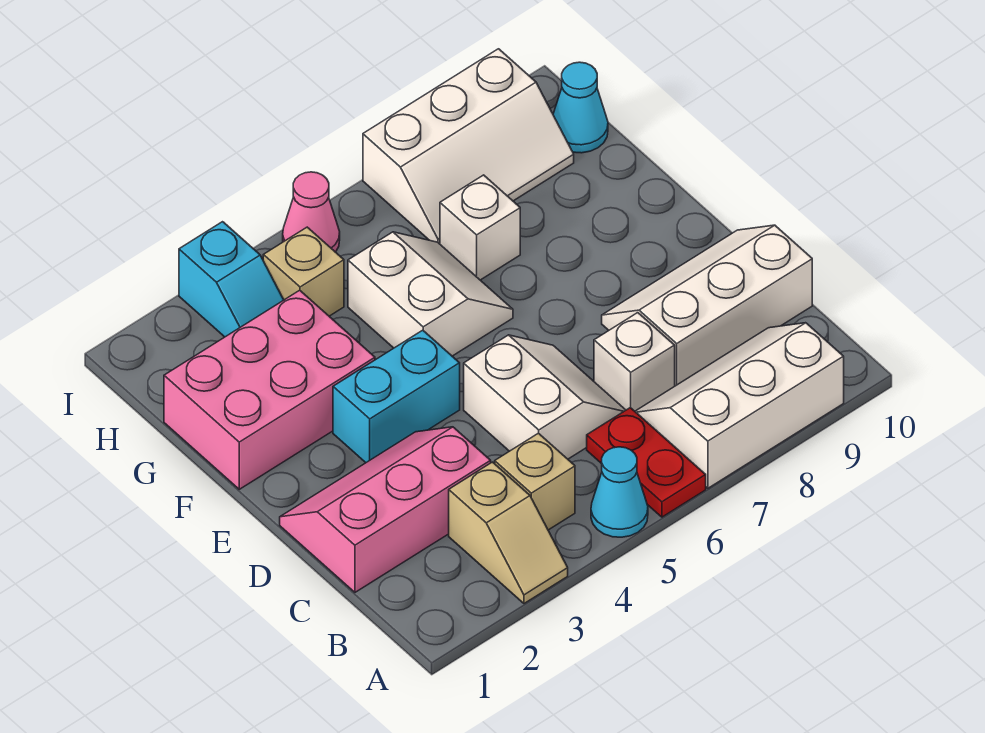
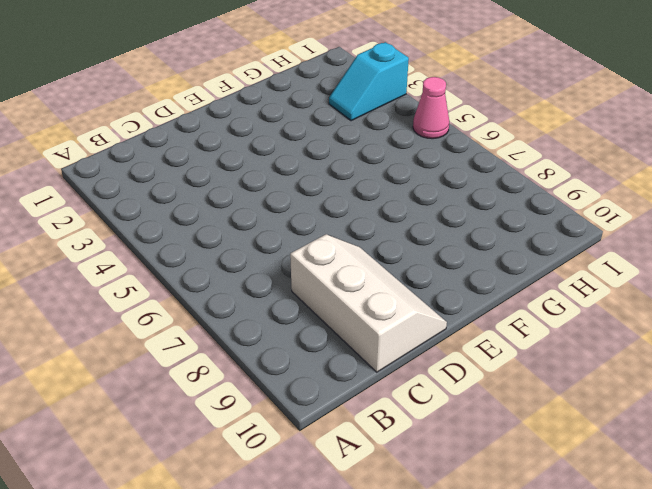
none -> tan slope A3:B3 level 1 top B
none -> cyan cone A5 level 1
none -> red plate A6:B6 level 1

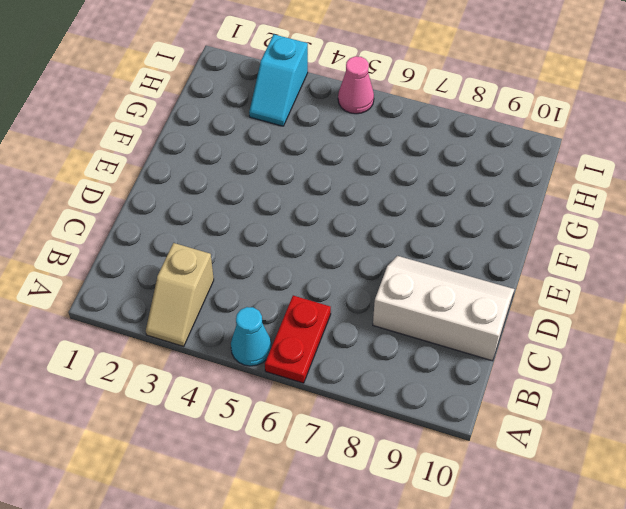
none -> white slope A7:B9 level 1 top A
none -> tan brick B4 level 1
none -> pink slope C1:D3 level 1 top C

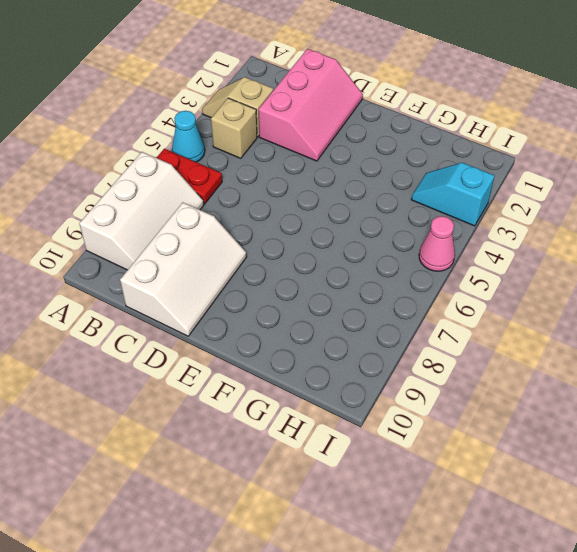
none -> white slope C5:D6 level 1 top 5
none -> white brick C7 level 1
none -> cyan brick E3:E4 level 1

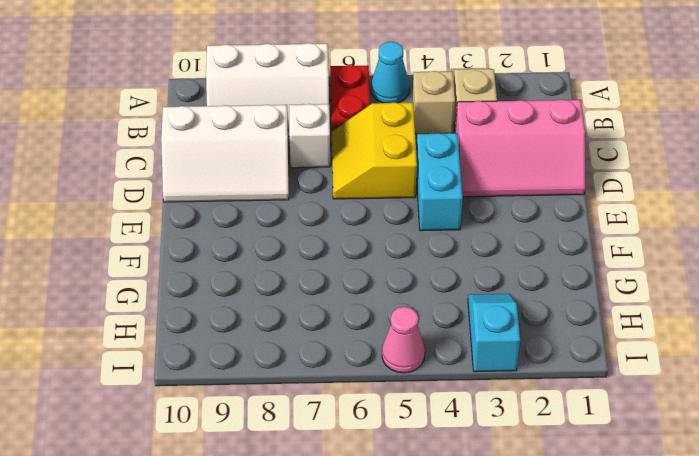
yellow slope C5:D6 level 1 top 5 -> white slope C5:D6 level 1 top 5
cyan brick D4:E4 level 1 -> cyan brick E3:E4 level 1
none -> pink brick F1:G3 level 1
none -> white slope F5:G6 level 1 top 5
none -> white brick G7 level 1

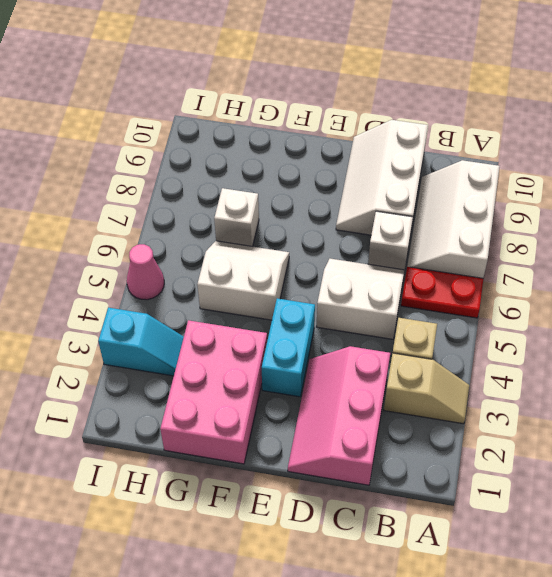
none -> cyan cone A5 level 1
none -> tan brick H4 level 1
none -> white slope H7:I9 level 1 top I

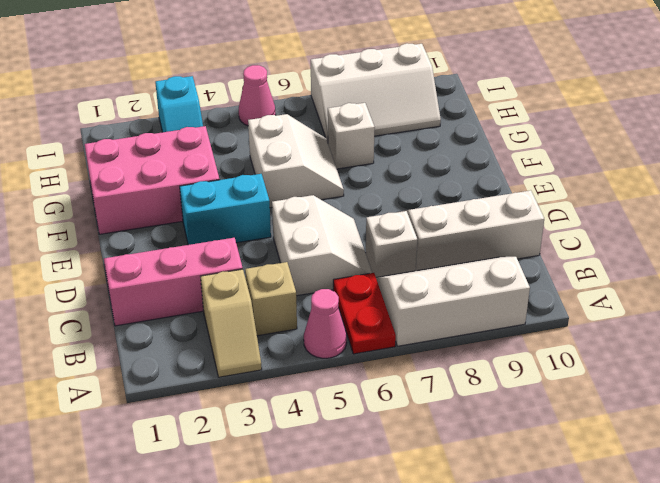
pink cone A5 level 1 -> cyan cone A5 level 1
none -> tan brick H4 level 1
none -> cyan cone H10 level 1

